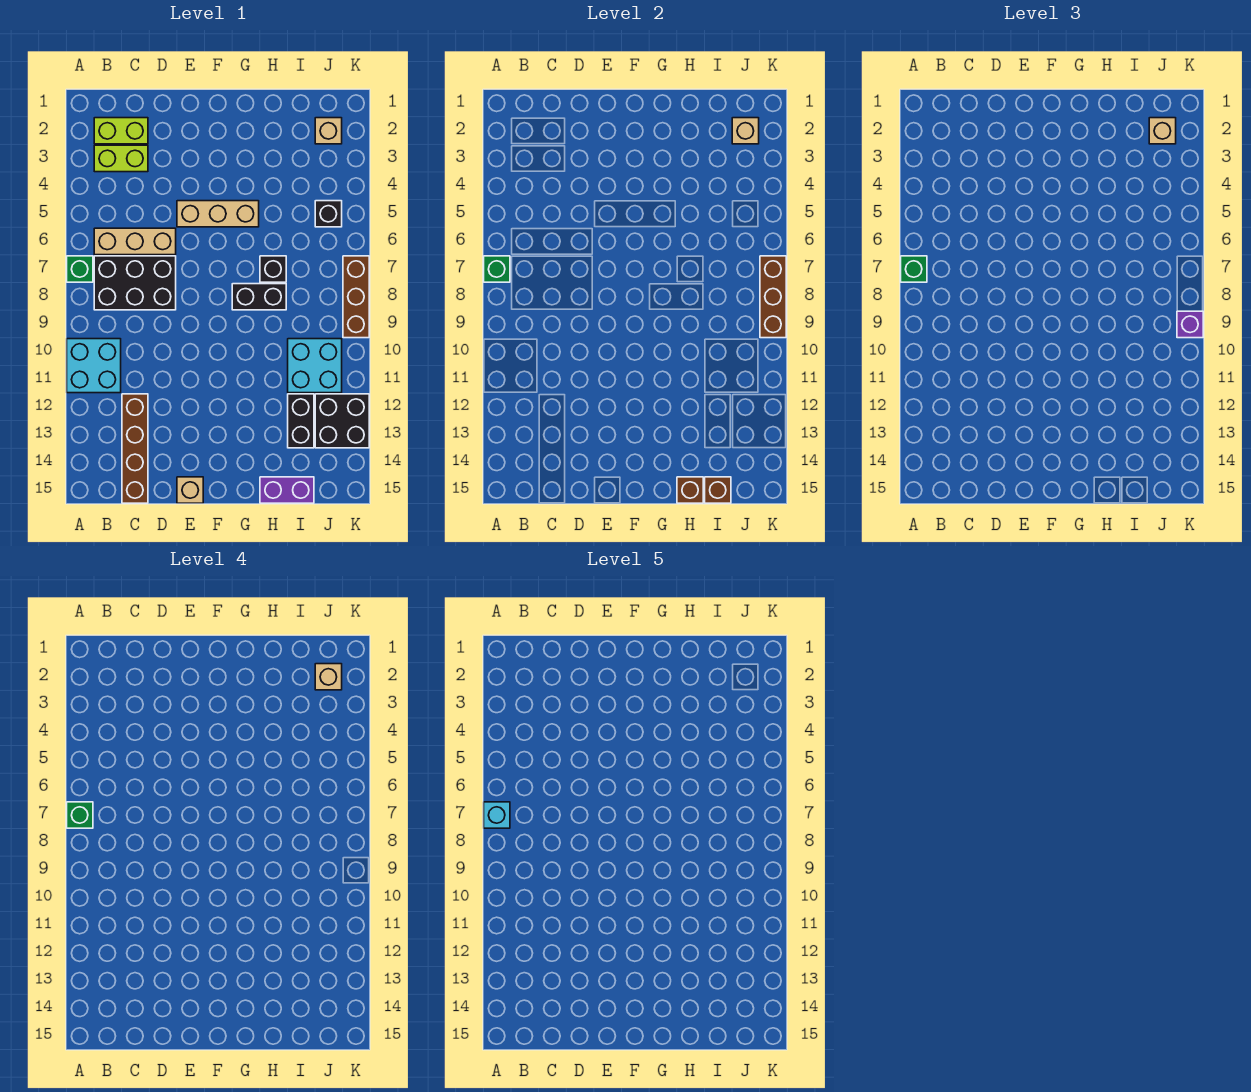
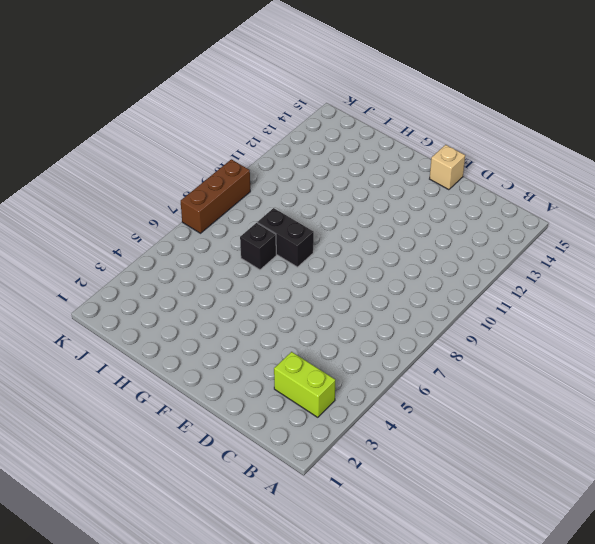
none -> green brick A7 level 1
none -> cyan brick A10:B11 level 1
none -> lime brick B2:C2 level 1

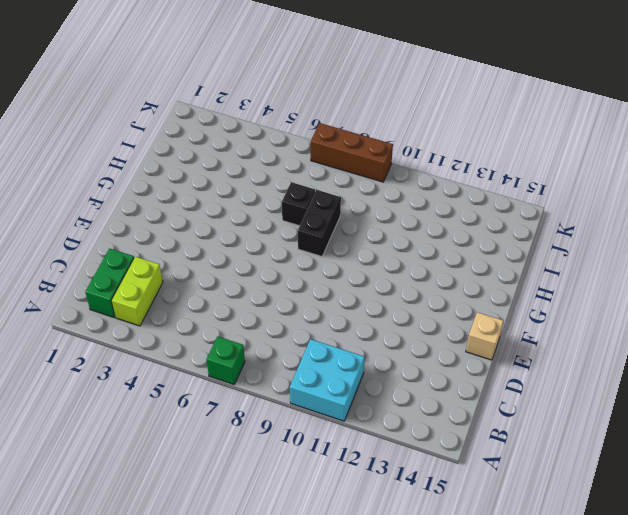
green brick B2:C2 level 1 -> lime brick B2:C2 level 1
none -> tan brick B6:D6 level 1
none -> black brick B7:D8 level 1
none -> brown brick C12:C15 level 1

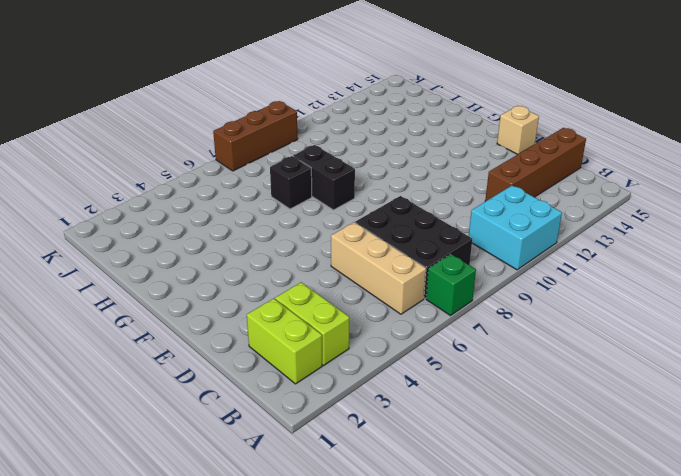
none -> tan brick E5:G5 level 1
none -> purple brick H15:I15 level 1
none -> cyan brick I10:J11 level 1

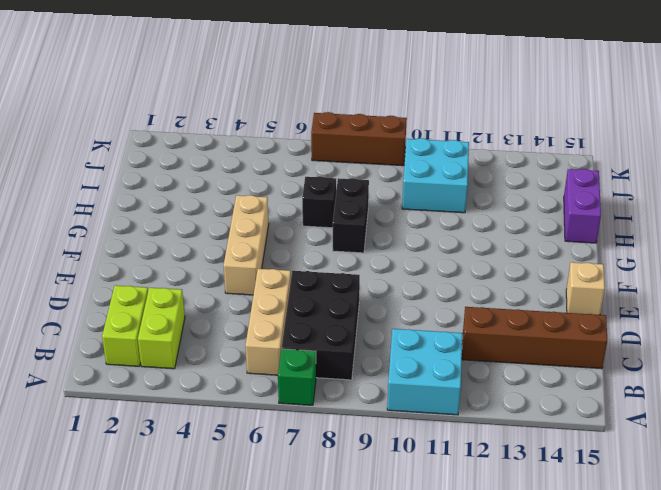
none -> black brick I12:I13 level 1
none -> tan brick J2 level 1
none -> black brick J5 level 1

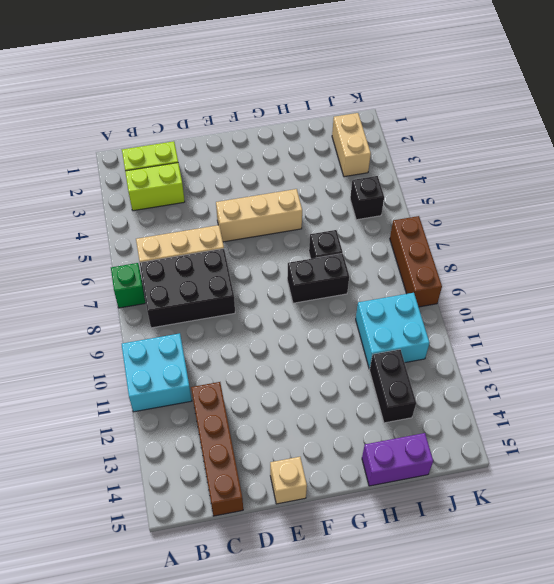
tan brick J2:J3 level 1 -> tan brick J2 level 1
none -> black brick J12:K13 level 1
none -> green brick A7 level 2
none -> brown brick H15 level 2

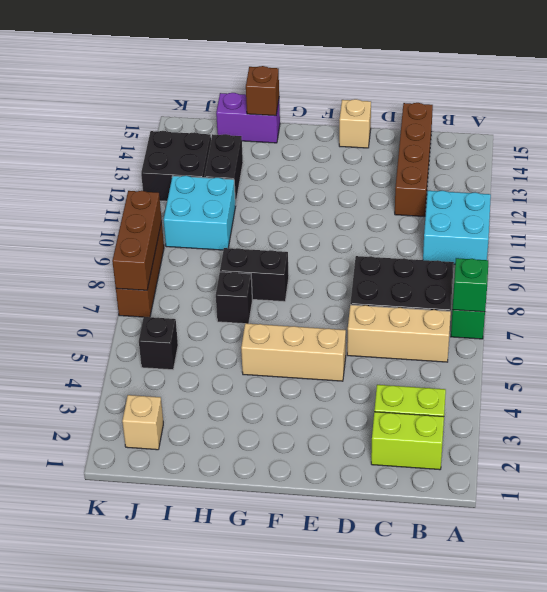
none -> brown brick I15 level 2
none -> tan brick J2 level 2
none -> green brick A7 level 3

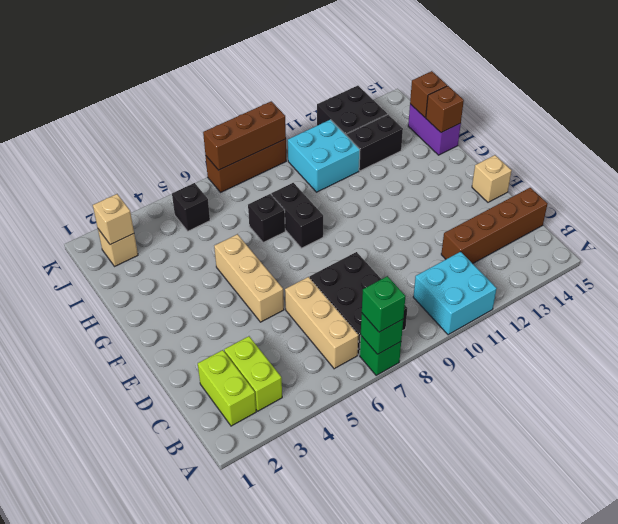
none -> tan brick J2 level 3
none -> purple brick K9 level 3
none -> green brick A7 level 4

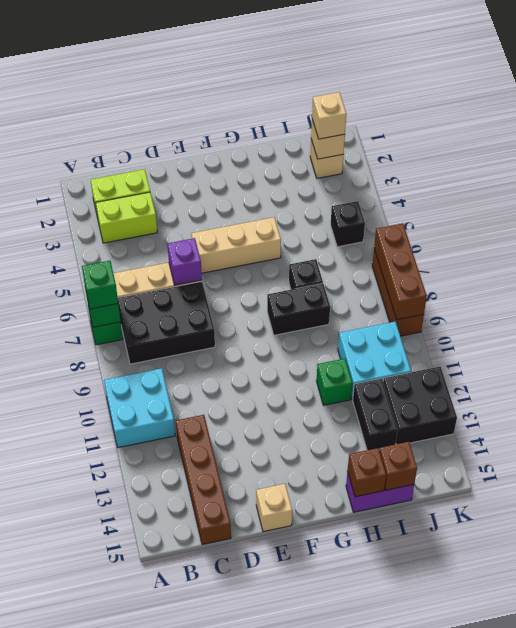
purple brick D6 level 2 -> purple brick K9 level 3
green brick H11 level 1 -> green brick A7 level 4
none -> tan brick J2 level 4
none -> cyan brick A7 level 5

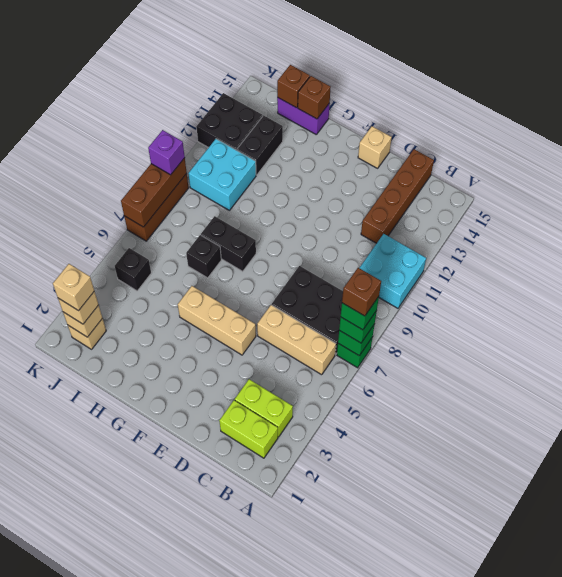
brown brick A7 level 5 -> cyan brick A7 level 5

